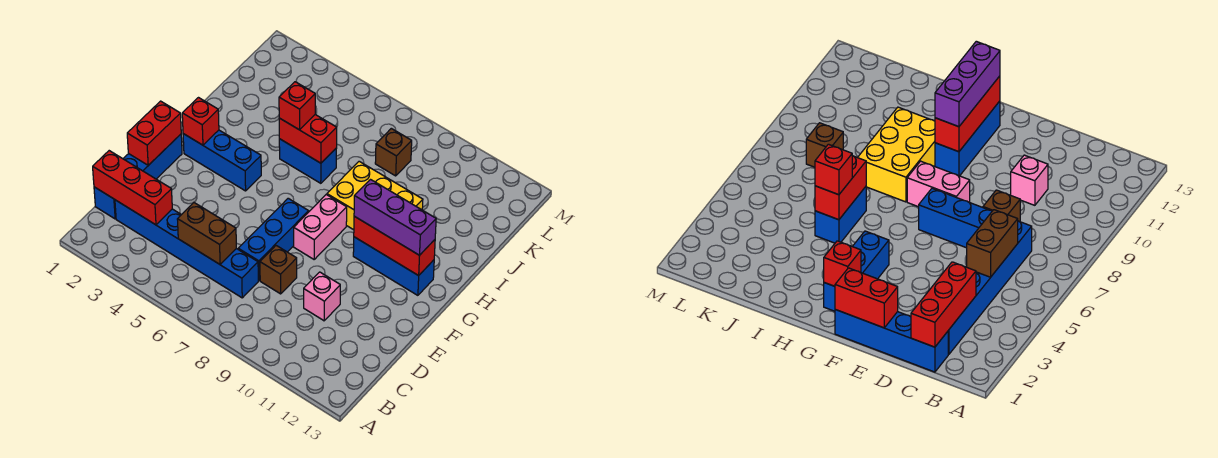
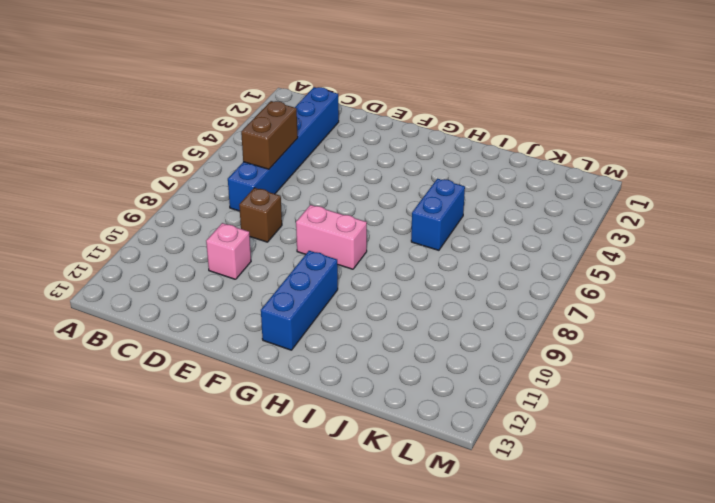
none -> blue brick C1:F1 level 1
none -> blue brick D7:F7 level 1
none -> blue brick G2:G4 level 1

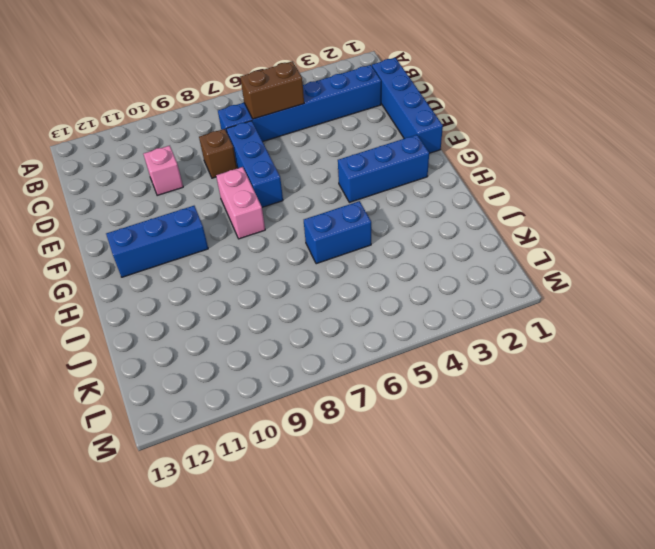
none -> yellow brick H8:I10 level 1
none -> brown brick K8 level 1
none -> red brick C1:C3 level 2

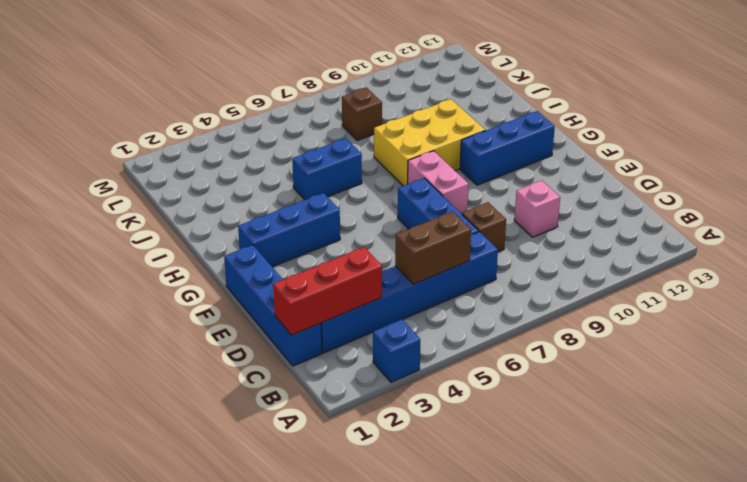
blue brick A3 level 1 -> none
none -> red brick E1:F1 level 2
none -> red brick G2 level 2
none -> red brick G10:G12 level 2

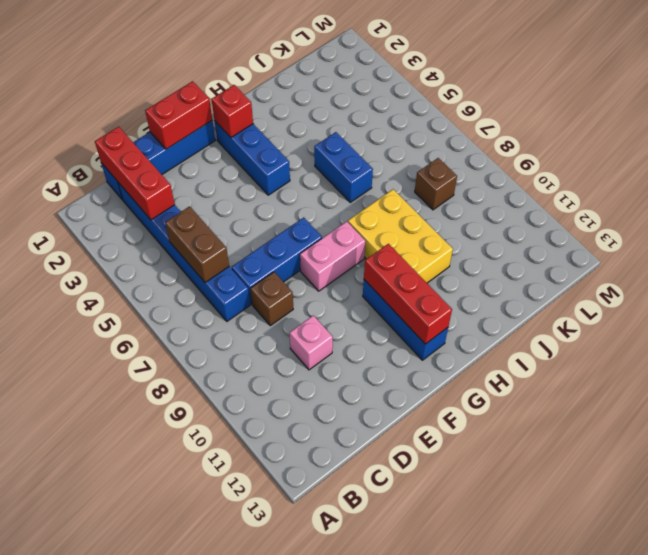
none -> red brick I5:I6 level 2
none -> purple brick G10:G12 level 3
none -> red brick I5 level 3

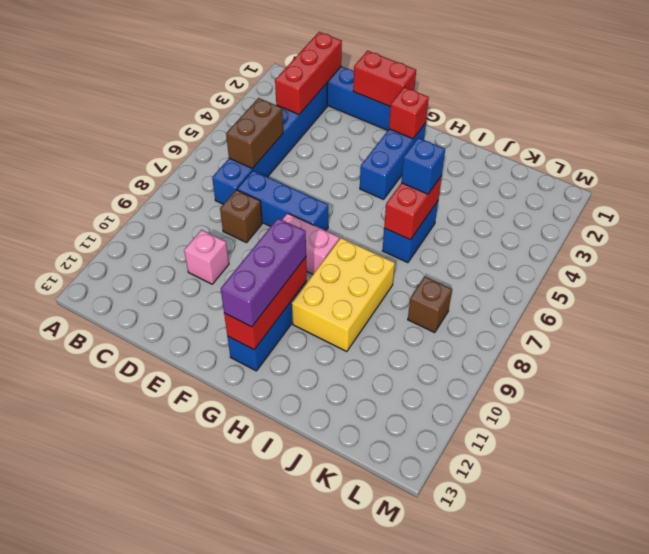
blue brick I5 level 3 -> red brick I5 level 3

